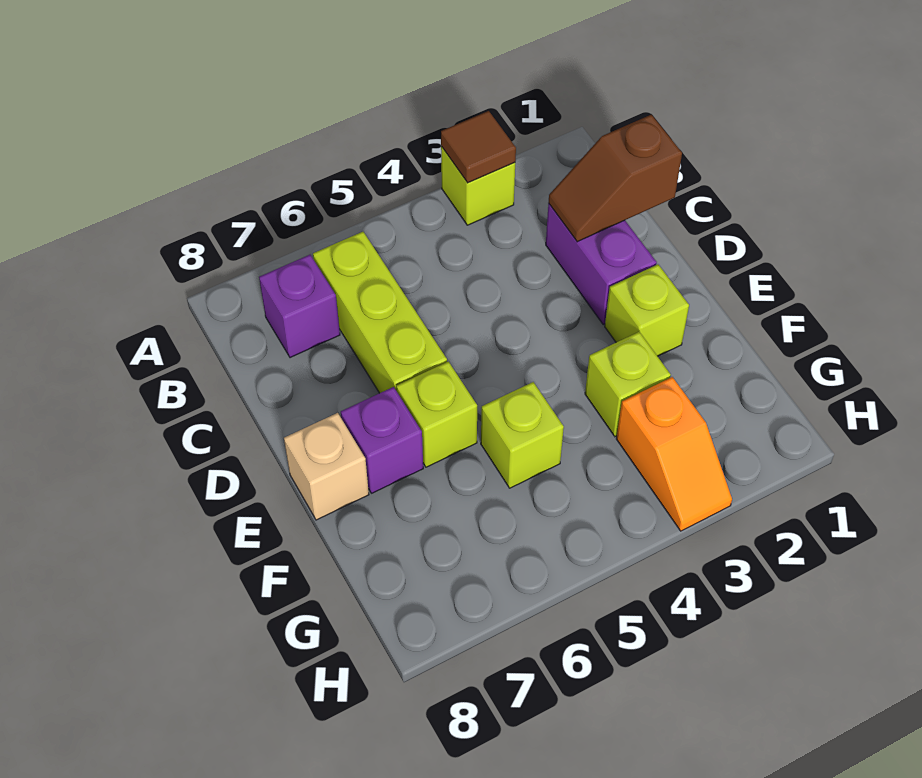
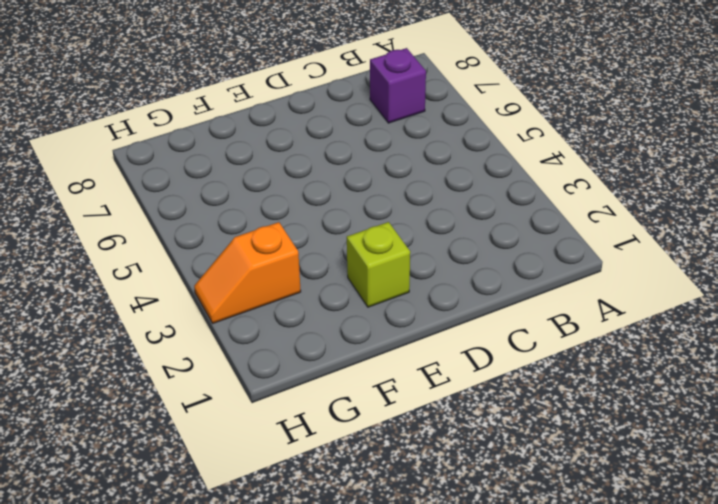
none -> lime brick A3 level 1
none -> lime brick B6:D6 level 1
none -> purple brick C2:D2 level 1

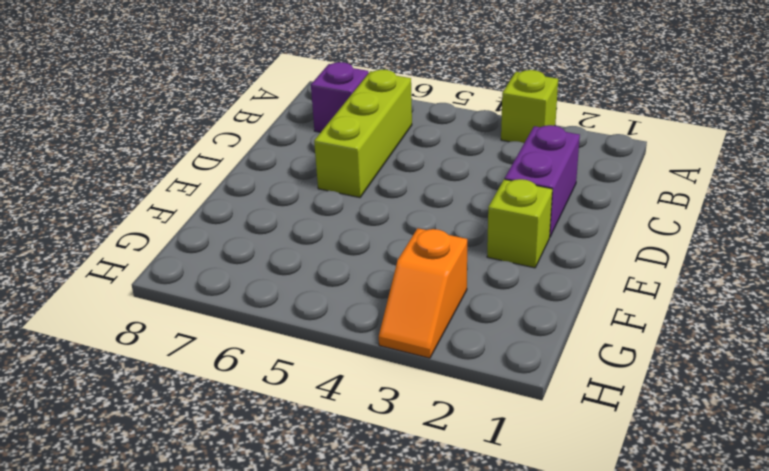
none -> lime brick E6 level 1
none -> purple brick E7 level 1
none -> tan brick E8 level 1

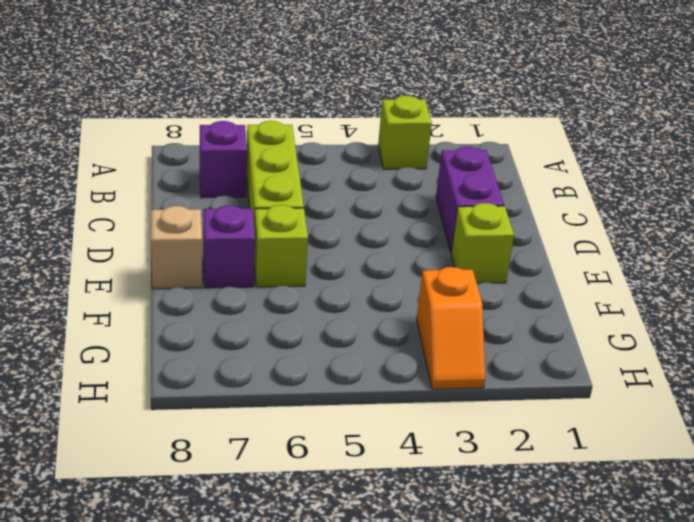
none -> lime brick F3 level 1
none -> lime brick F5 level 1
none -> brown tile A3 level 2

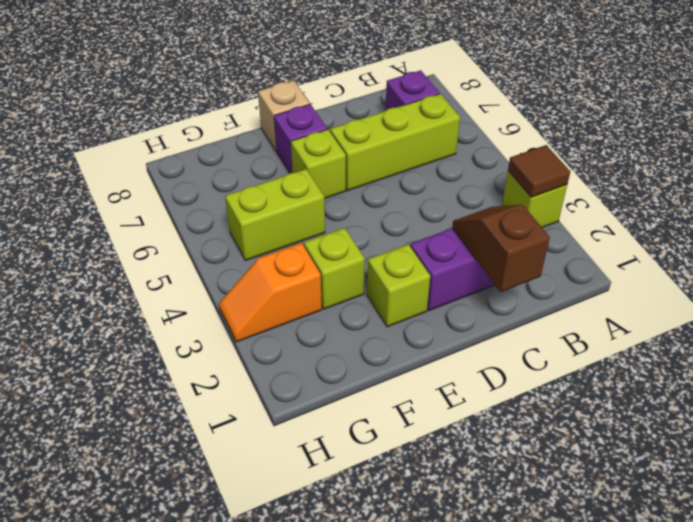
lime brick F5:G5 level 1 -> lime brick F5 level 1

